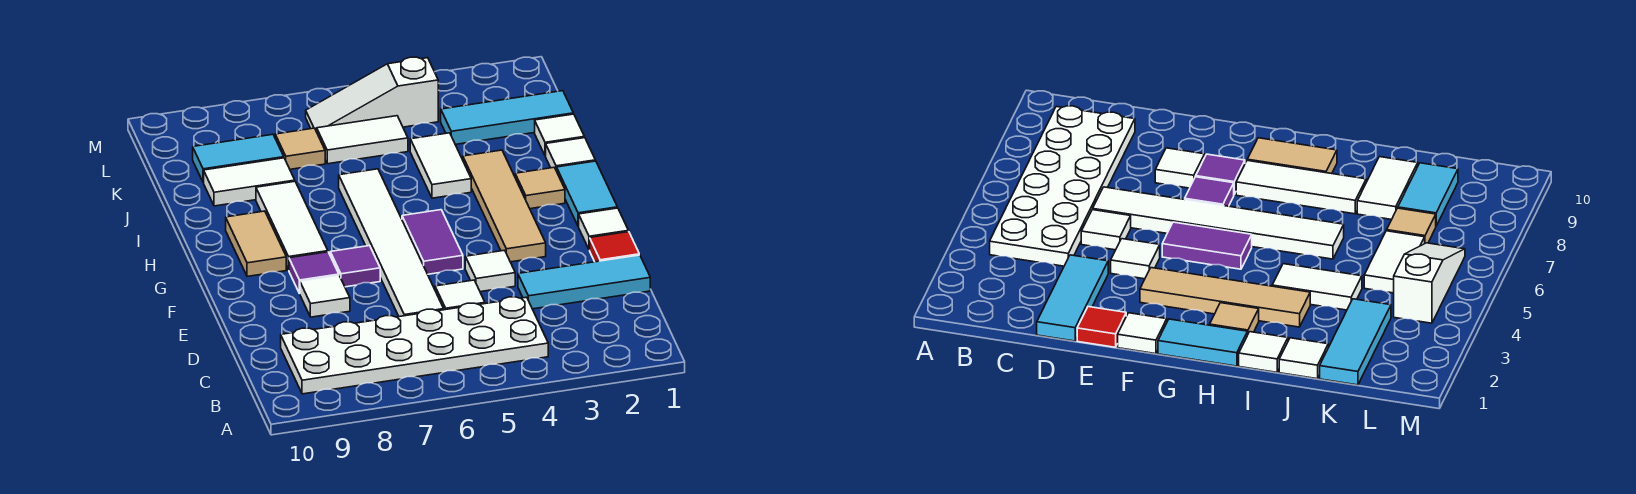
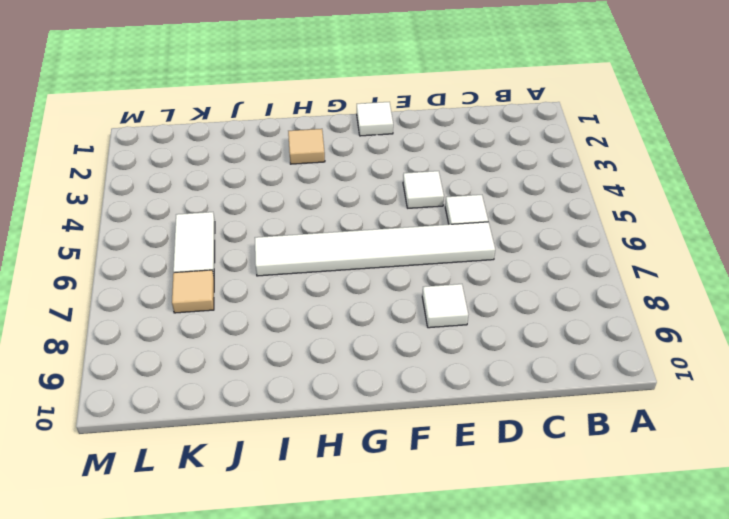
none -> white plate B4:C9 level 1
none -> cyan tile D1:D3 level 1
none -> red tile E1 level 1

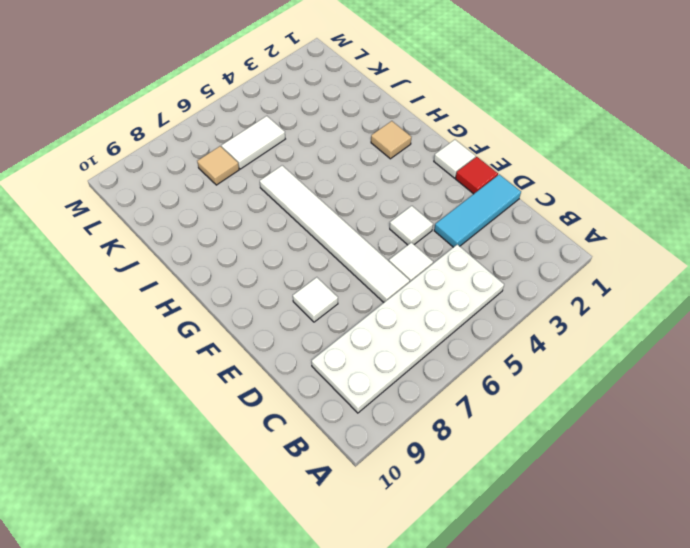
none -> tan tile F3:I3 level 1
none -> purple tile F5:G5 level 1
none -> purple tile F7 level 1

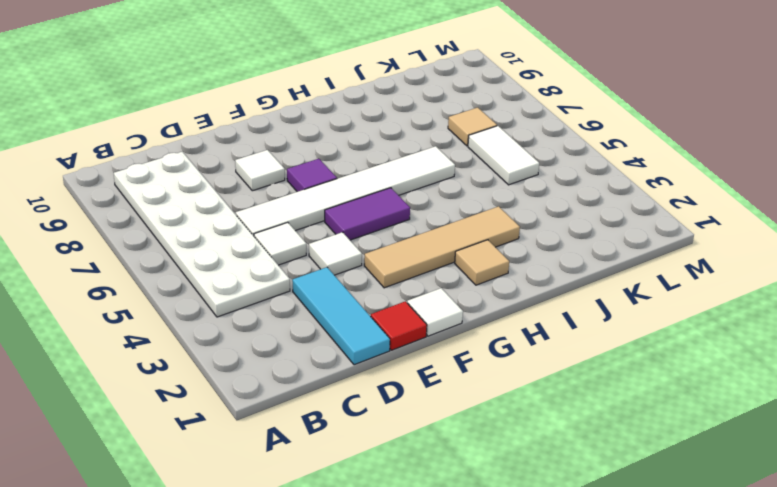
none -> purple tile F8 level 1
none -> cyan tile G1:H1 level 1
none -> white tile G8:I8 level 1

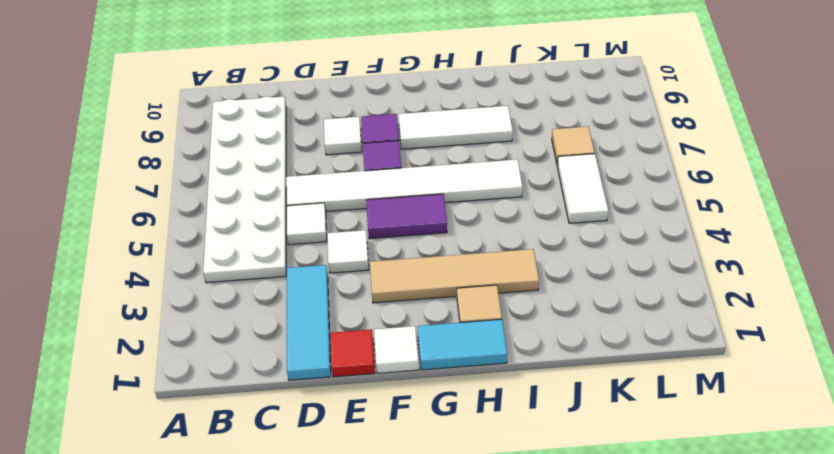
none -> tan tile G9:H9 level 1
none -> white tile I1 level 1
none -> white tile I4:J4 level 1

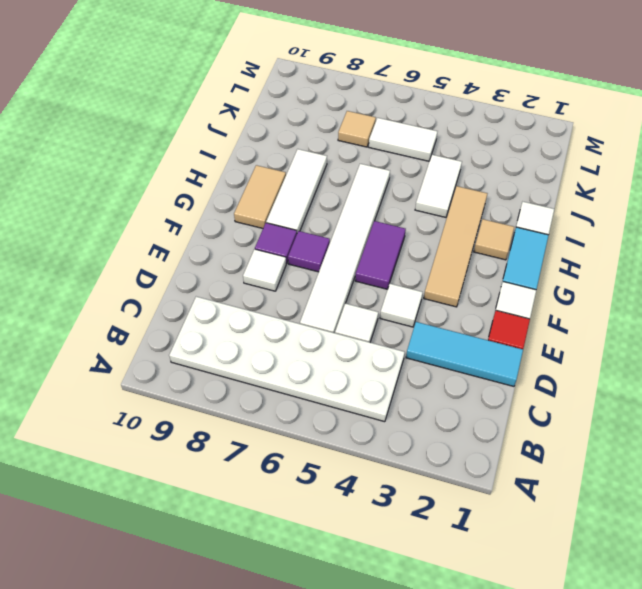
none -> white tile J1 level 1
none -> white tile J8:J9 level 1
none -> cyan tile K1:K3 level 1

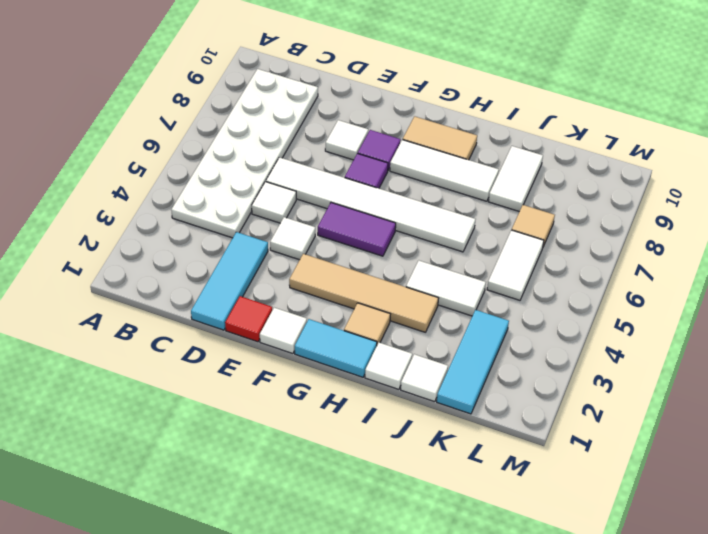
none -> cyan tile K8:K9 level 1
none -> white slope L4:L6 level 1 top 4

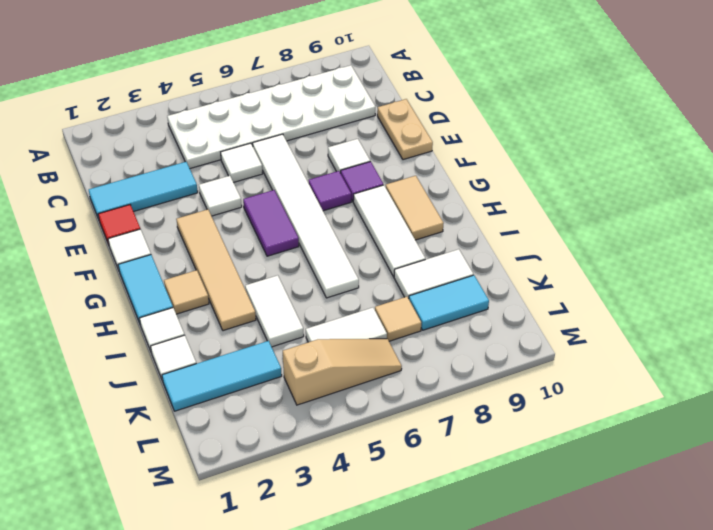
tan plate D10:E10 level 1 -> none
tan slope L4:L6 level 1 top 4 -> white slope L4:L6 level 1 top 4

